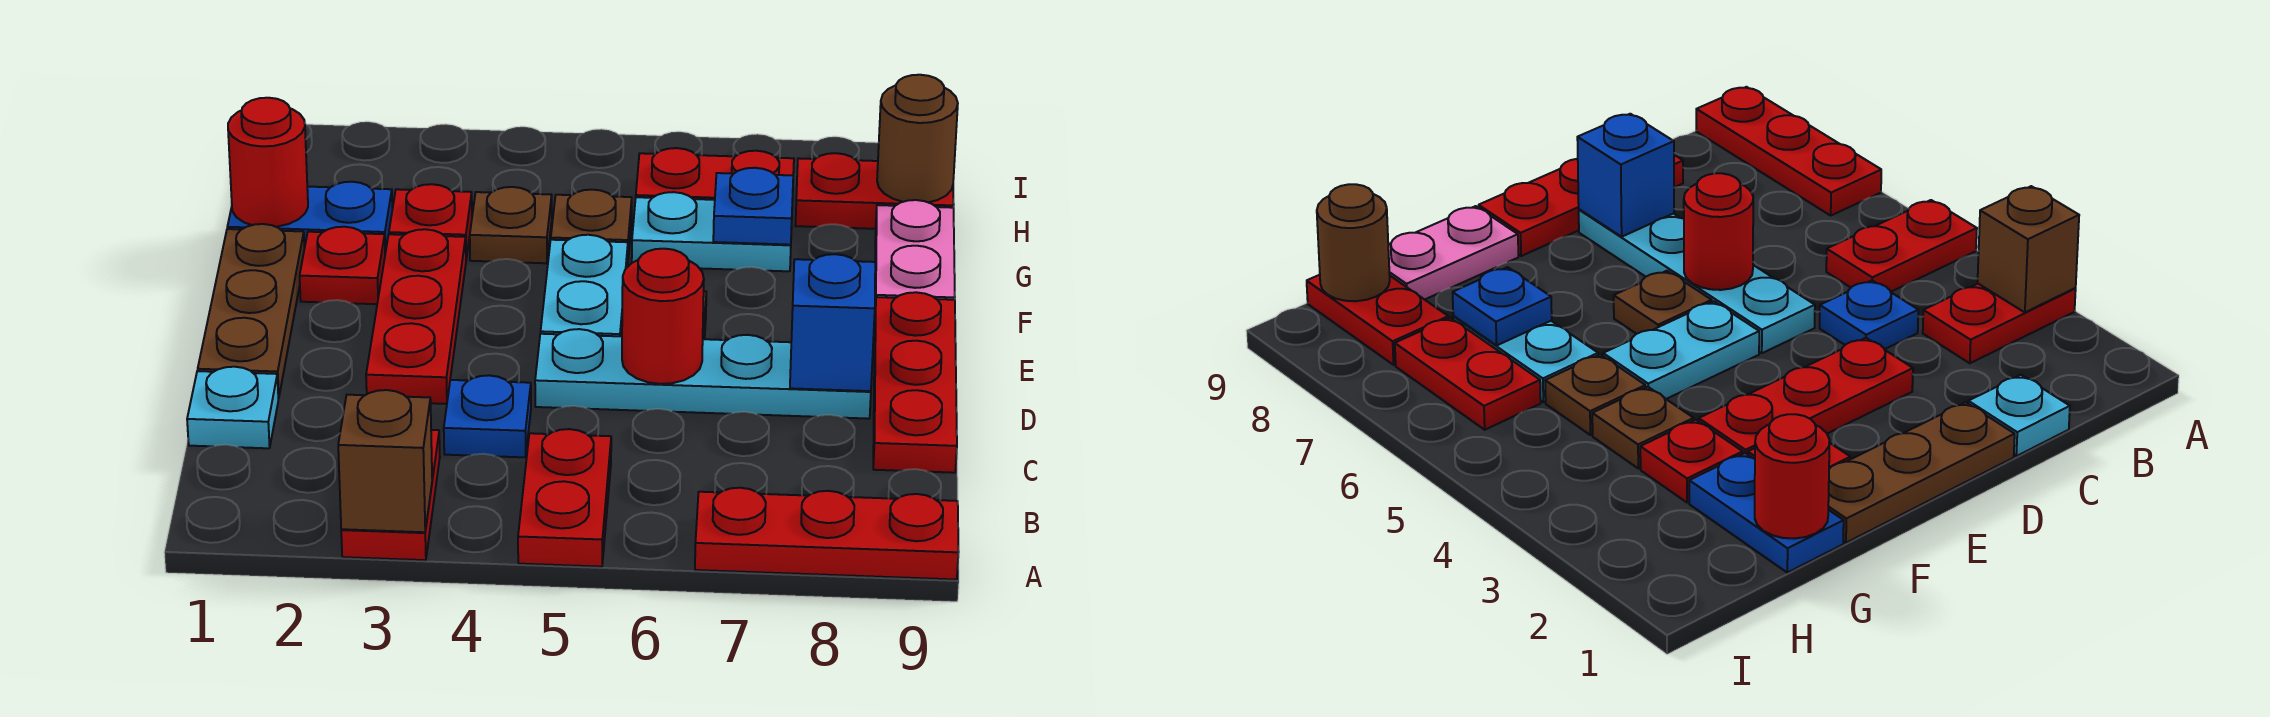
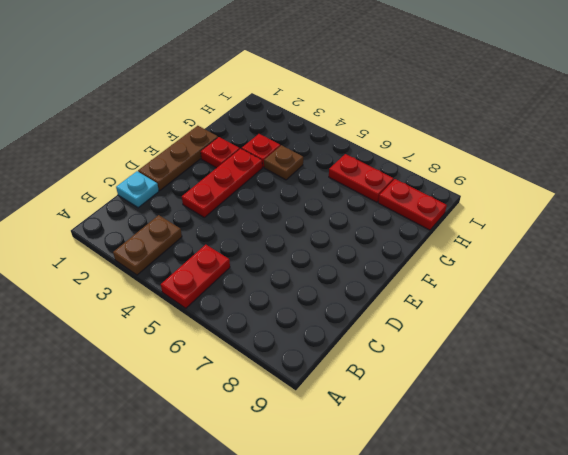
brown plate A3:B3 level 1 -> red plate A3:B3 level 1
none -> red plate A7:A9 level 1
none -> blue plate C4 level 1
none -> red plate C9:E9 level 1

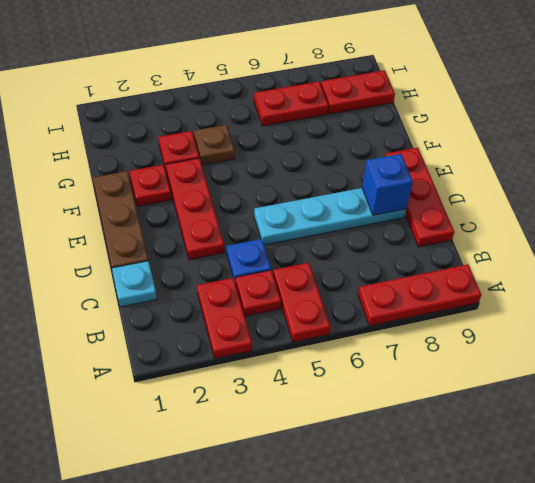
red plate B4 level 1 -> none
none -> cyan plate E5:F5 level 1
none -> brown plate E6 level 1
none -> pink plate F9:G9 level 1

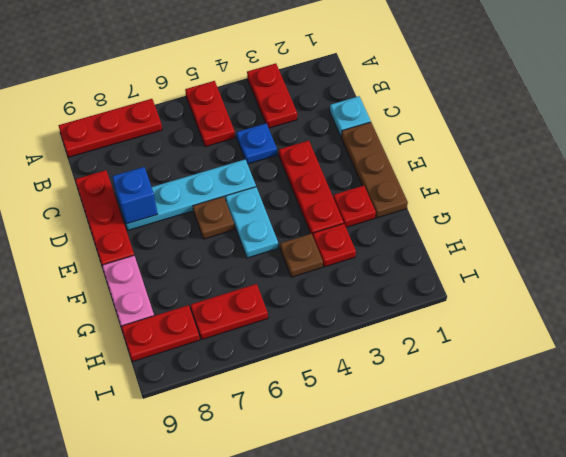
none -> blue plate G1:G2 level 1
none -> brown plate G5 level 1
none -> cyan plate G6:G7 level 1

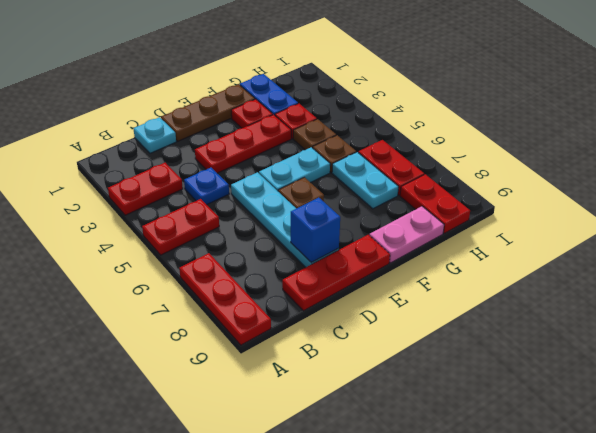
none -> brown brick A3 level 2
none -> red round brick D6 level 2
none -> red round brick G1 level 2

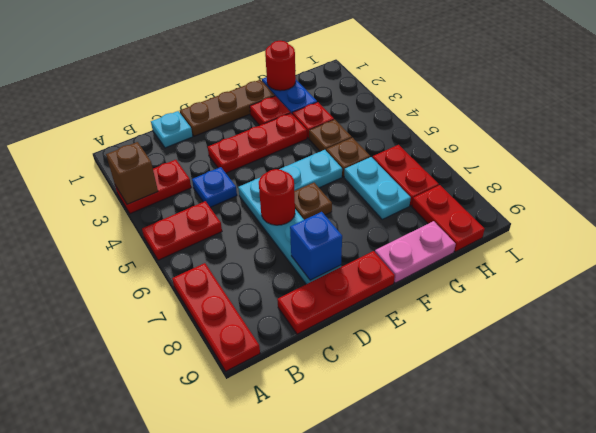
none -> blue plate G7 level 2
none -> brown round brick H9 level 2

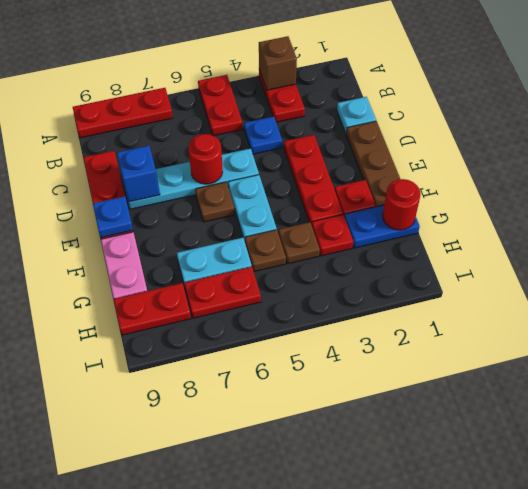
blue plate E9 level 2 -> blue plate G7 level 2
none -> brown round brick H9 level 2

